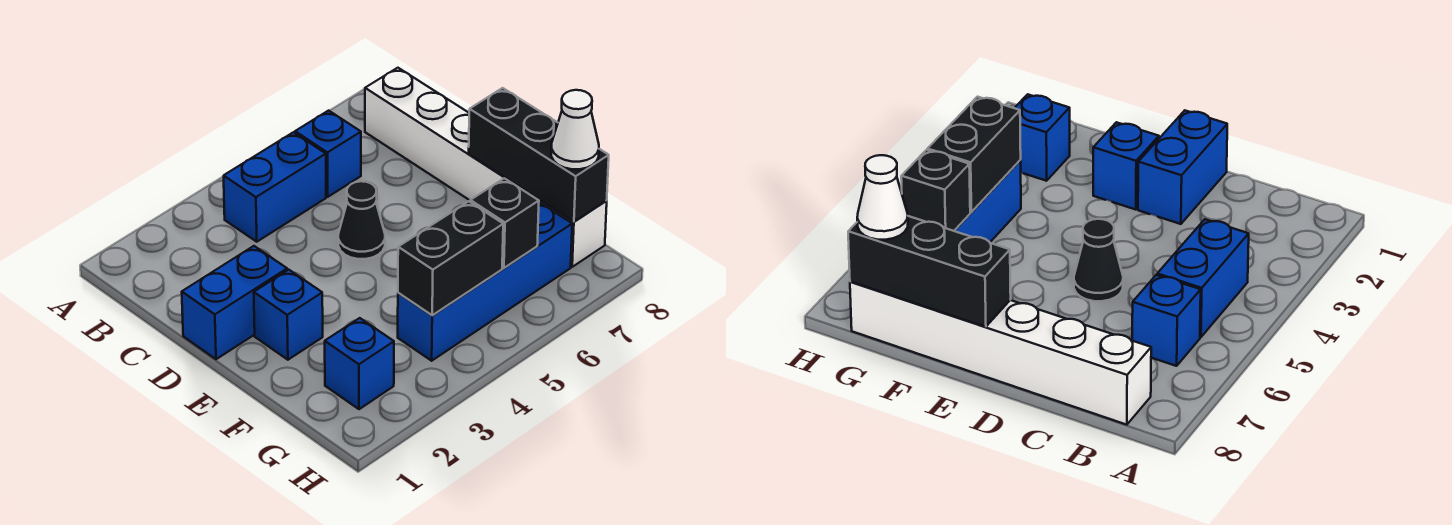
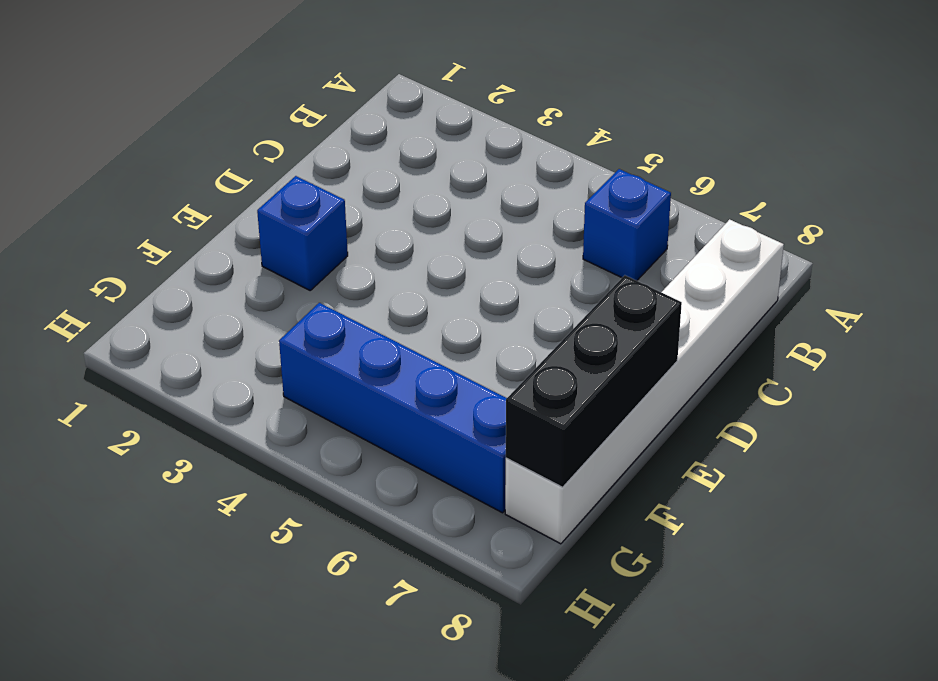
none -> blue brick B4:B5 level 1
none -> blue brick D1:D2 level 1
none -> black cone D5 level 1

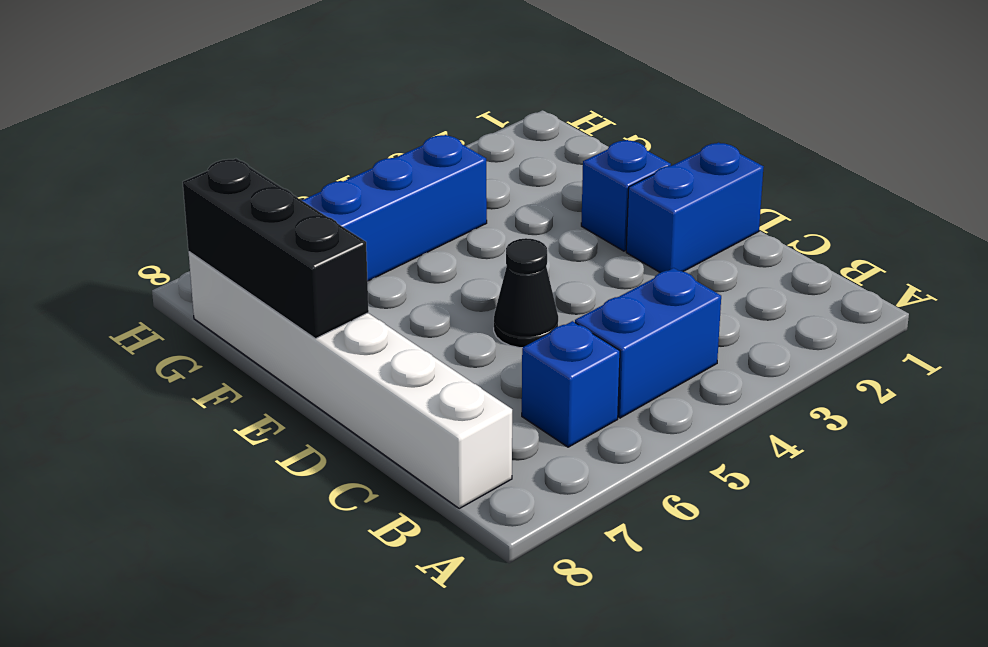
none -> blue brick G2 level 1
none -> black brick G4:G5 level 2
none -> black brick G6 level 2

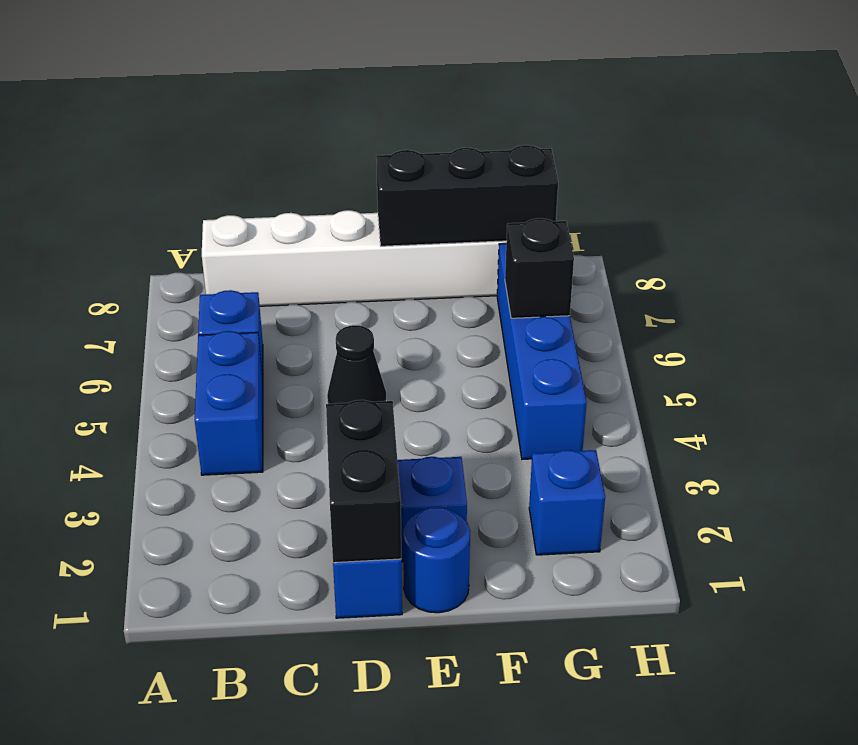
black brick D1:D2 level 2 -> black brick G4:G5 level 2
blue round brick E1 level 1 -> none
none -> white cone G8 level 3

